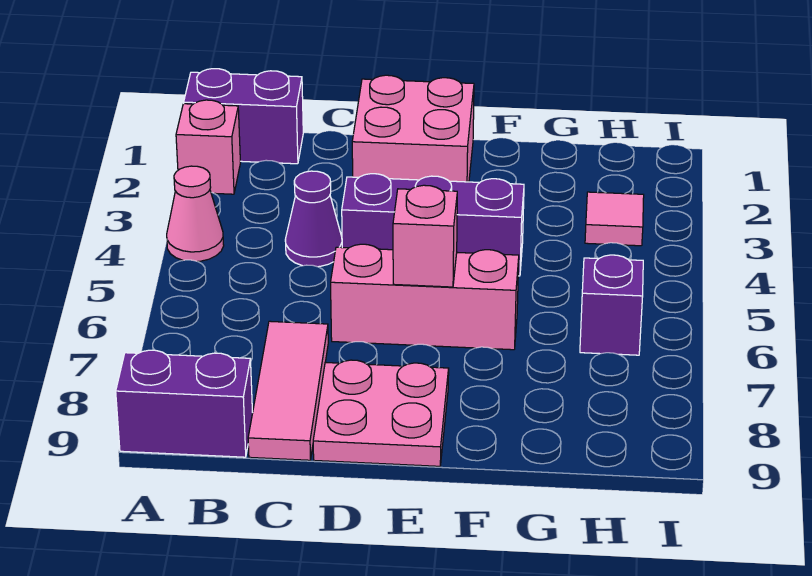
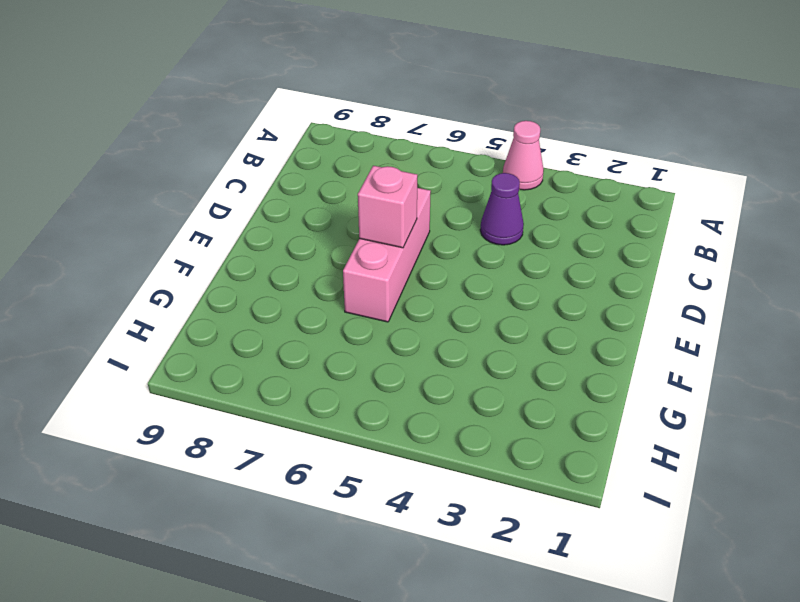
none -> purple brick A1:B1 level 1
none -> pink brick A2 level 1
none -> purple brick A9:B9 level 1

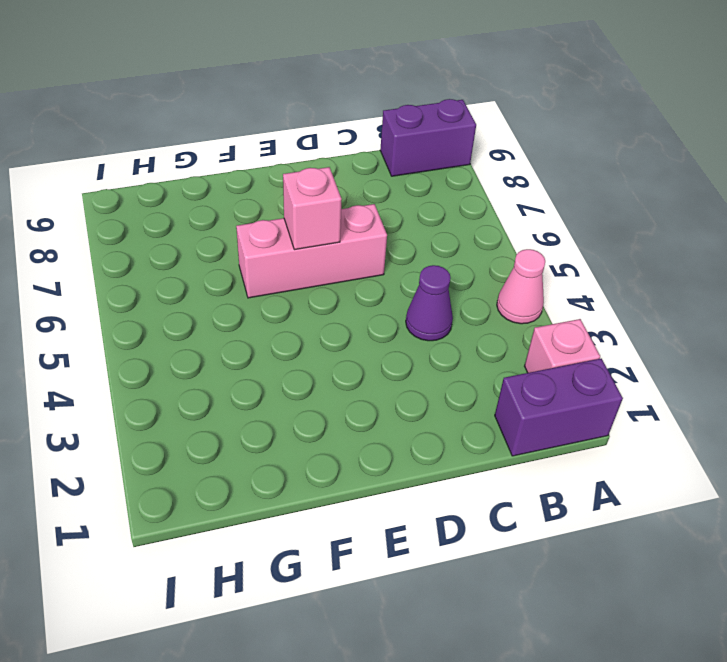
none -> pink tile C7:C9 level 1
none -> pink brick D1:E2 level 1
none -> purple brick D4:F4 level 1

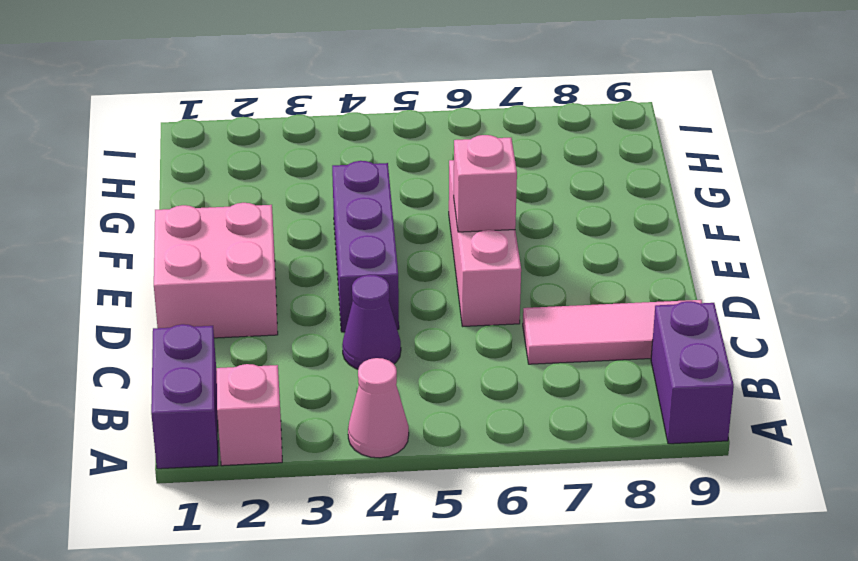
none -> pink plate D8:E9 level 1
none -> pink tile H3 level 1
none -> purple brick H6 level 1

